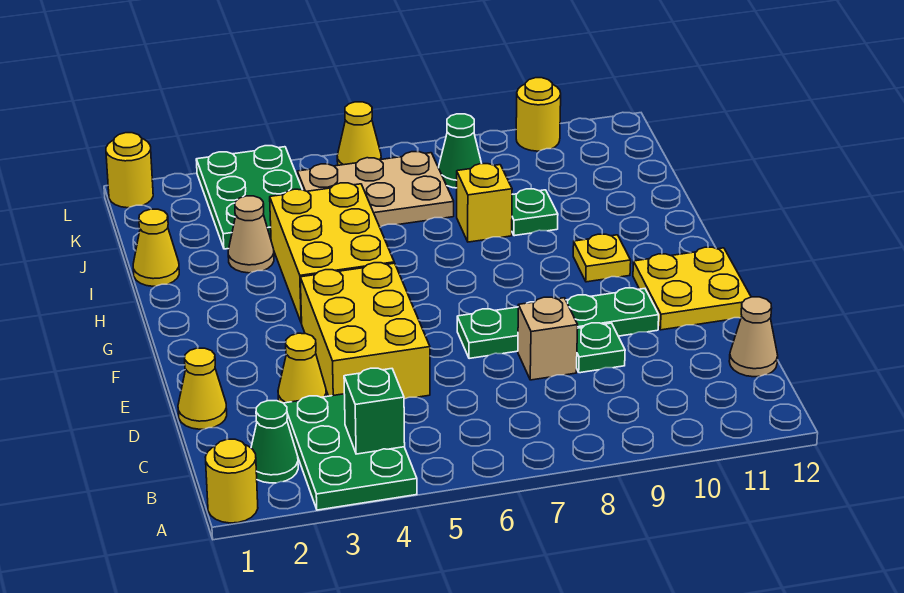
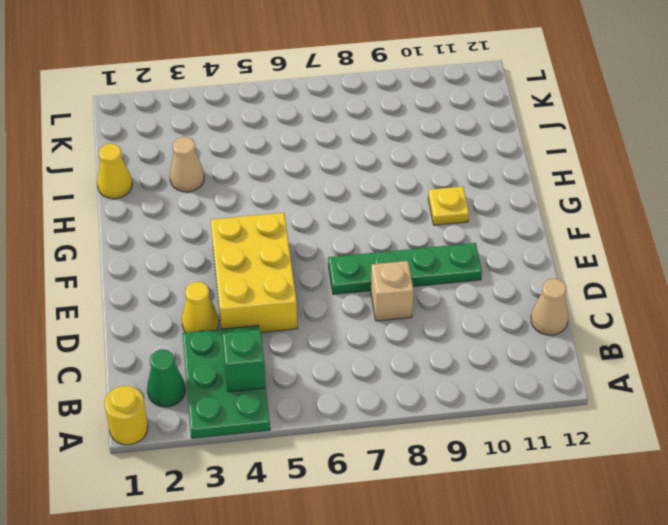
none -> yellow cone D1 level 1
none -> green plate D9 level 1
none -> yellow plate E11:F12 level 1

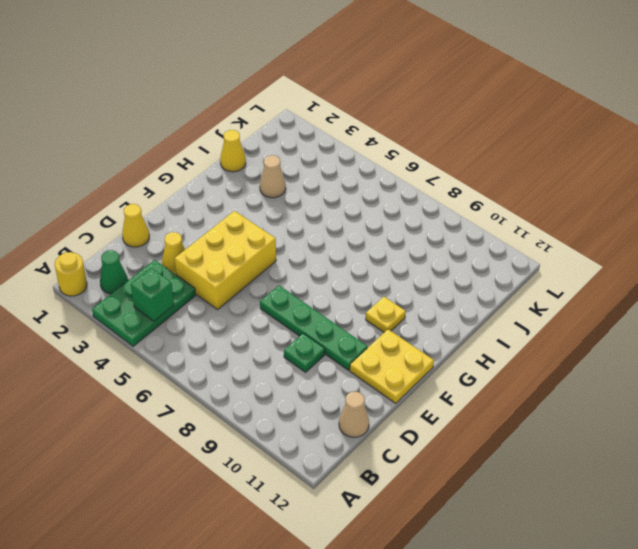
none -> tan brick D8 level 1
none -> yellow brick G4:I5 level 1
none -> yellow brick I8 level 1

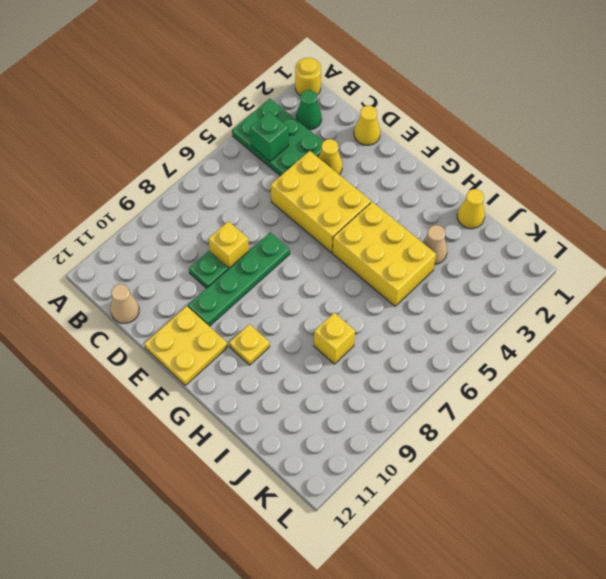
yellow brick D8 level 1 -> tan brick D8 level 1
none -> green plate I9 level 1
none -> green plate J3:L4 level 1
none -> tan plate J5:K7 level 1

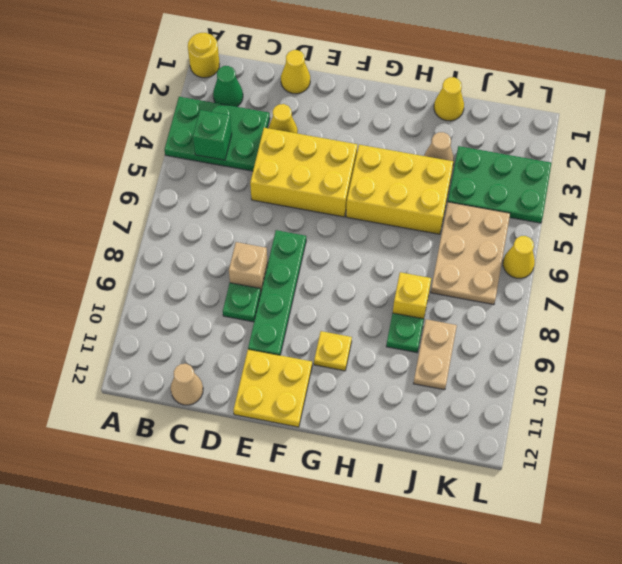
tan plate J9:J10 level 1 -> none
none -> green cone K8 level 1
none -> yellow round brick L1 level 1
none -> yellow round brick L10 level 1

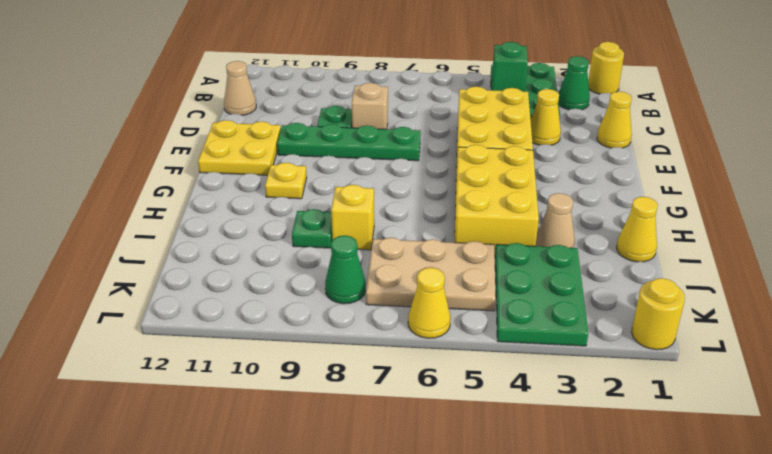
none -> yellow round brick L10 level 1

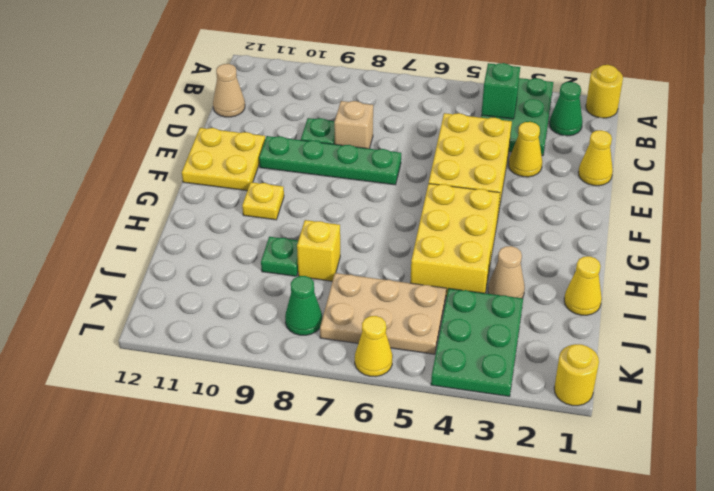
none -> yellow round brick L10 level 1

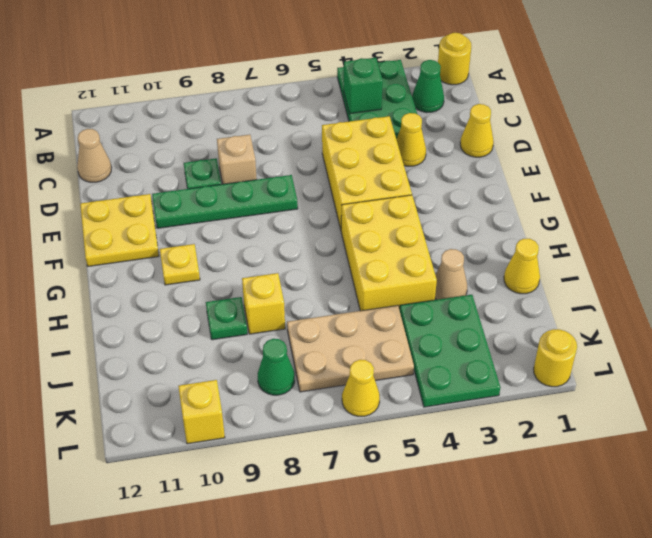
yellow brick L10 level 1 -> yellow round brick L10 level 1

